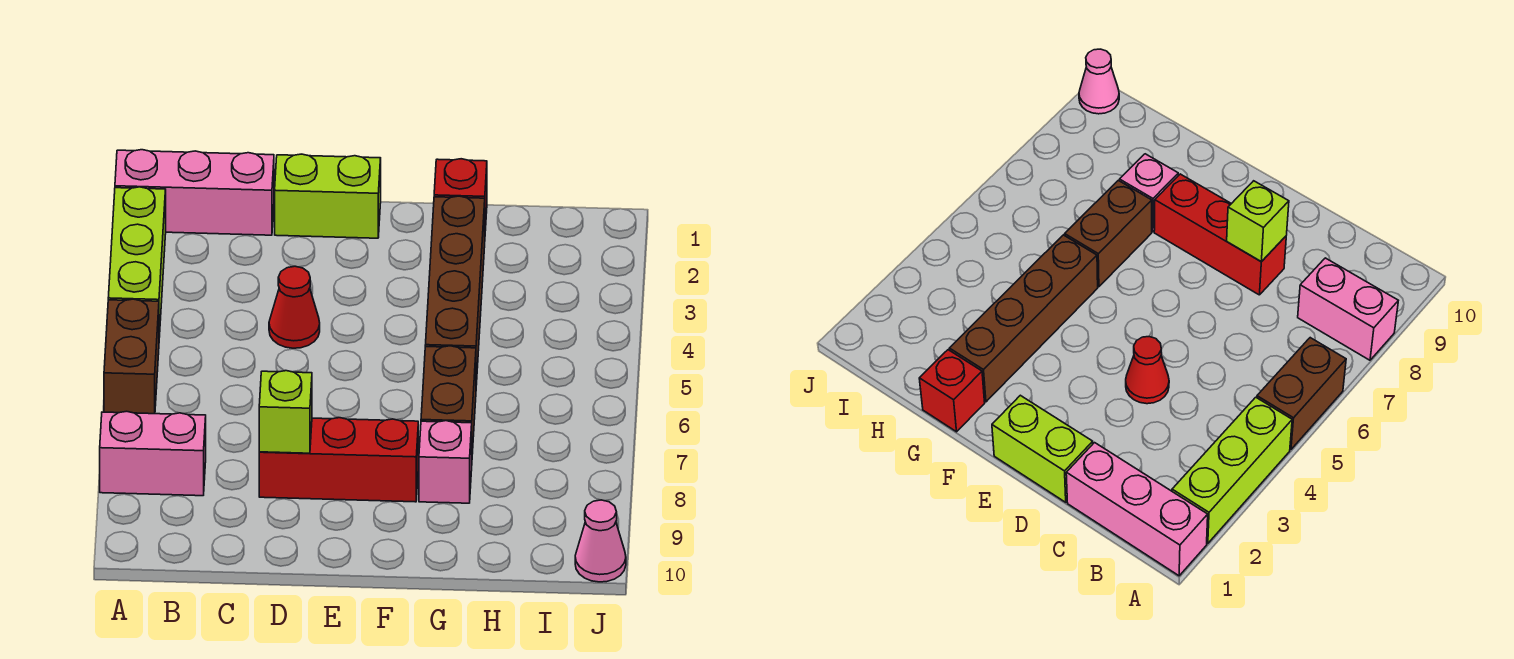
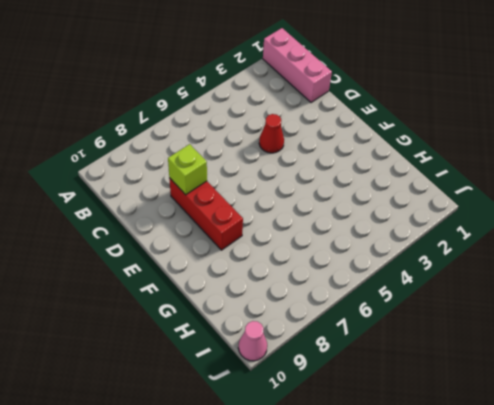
none -> lime brick A2:A4 level 1
none -> brown brick A5:A6 level 1
none -> pink brick A8:B8 level 1

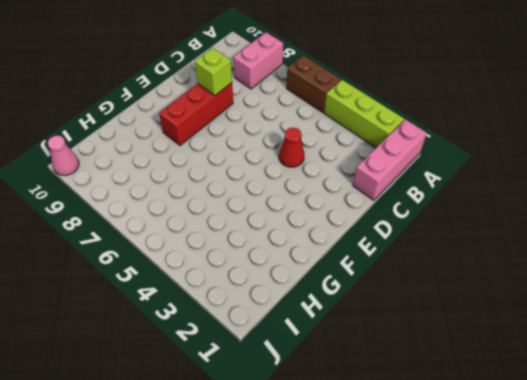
none -> lime brick D1:E1 level 1
none -> red brick G1 level 1
none -> brown brick G2:G5 level 1

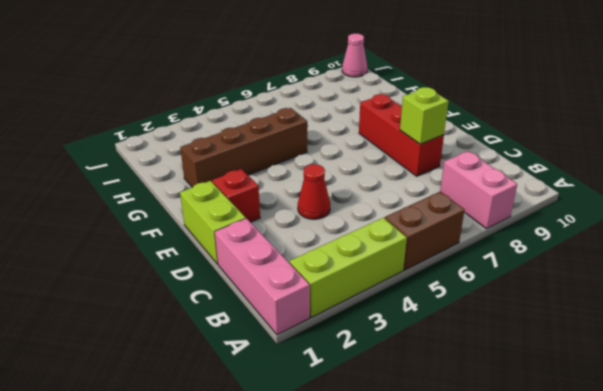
red brick E2 level 1 -> red brick G1 level 1
none -> brown brick G6:G7 level 1
none -> pink brick G8 level 1

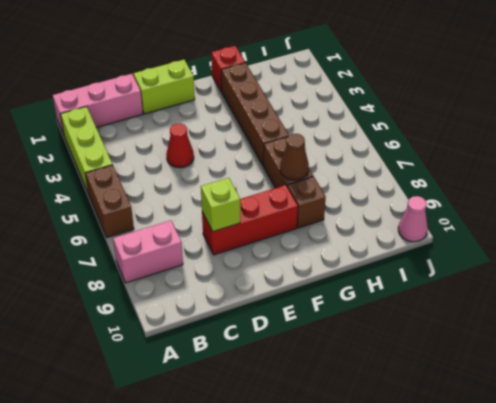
brown cone G7 level 2 -> none
brown brick G8 level 1 -> pink brick G8 level 1

